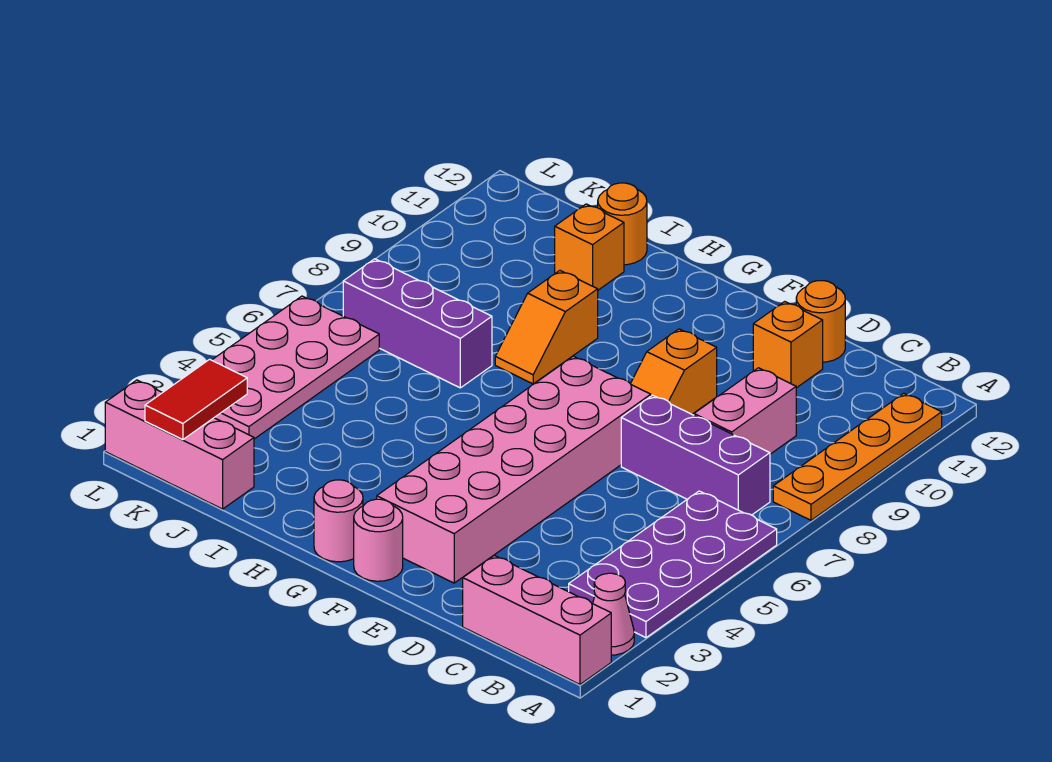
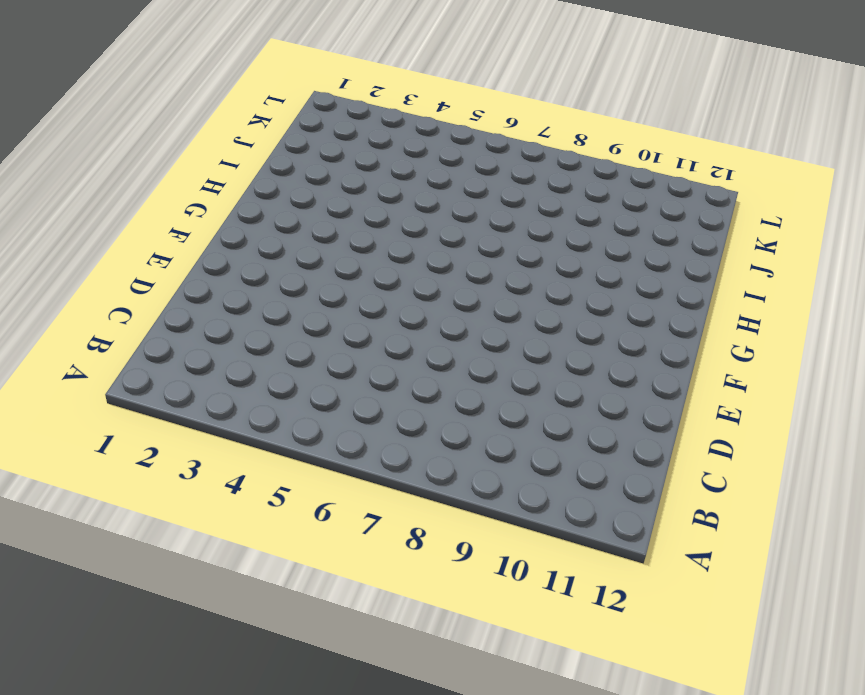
none -> pink brick A1:C1 level 1
none -> pink cone A2 level 1
none -> purple plate A3:B6 level 1

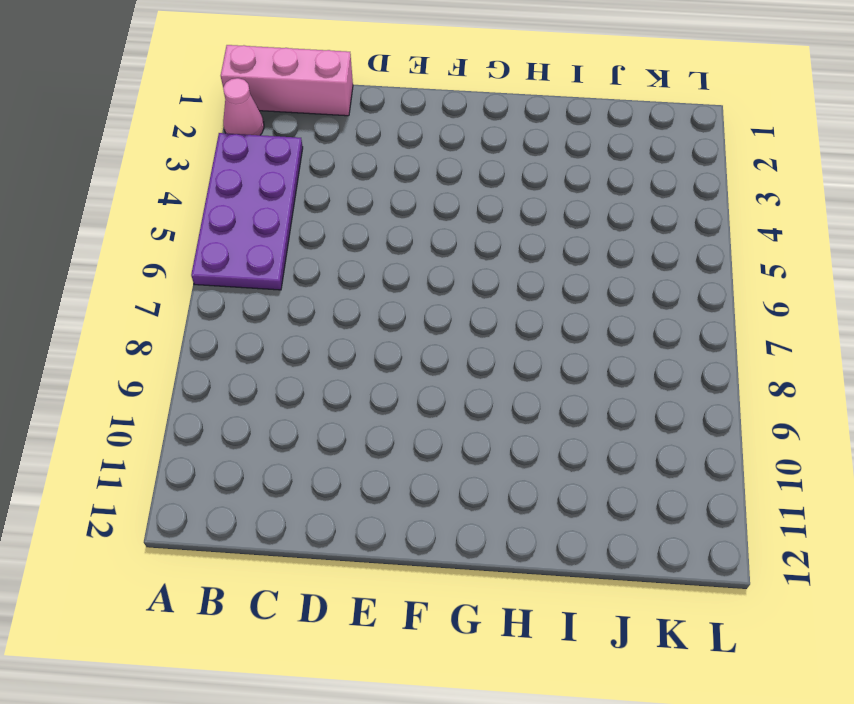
none -> orange plate A8:A11 level 1
none -> purple brick B7:D7 level 1
none -> pink brick C8:C9 level 1

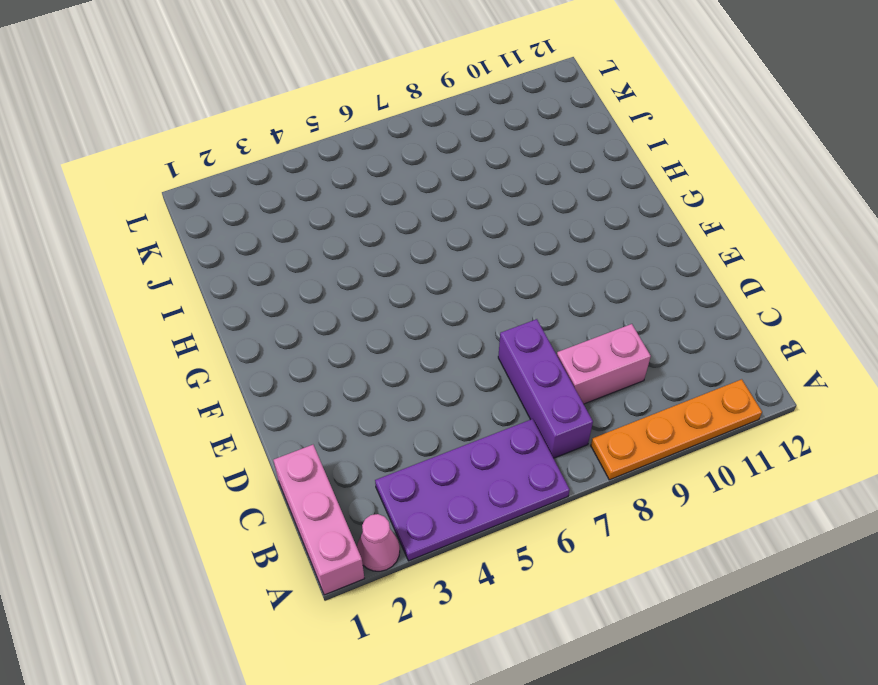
none -> orange brick D11 level 1
none -> orange round brick D12 level 1
none -> pink brick E2:F7 level 1

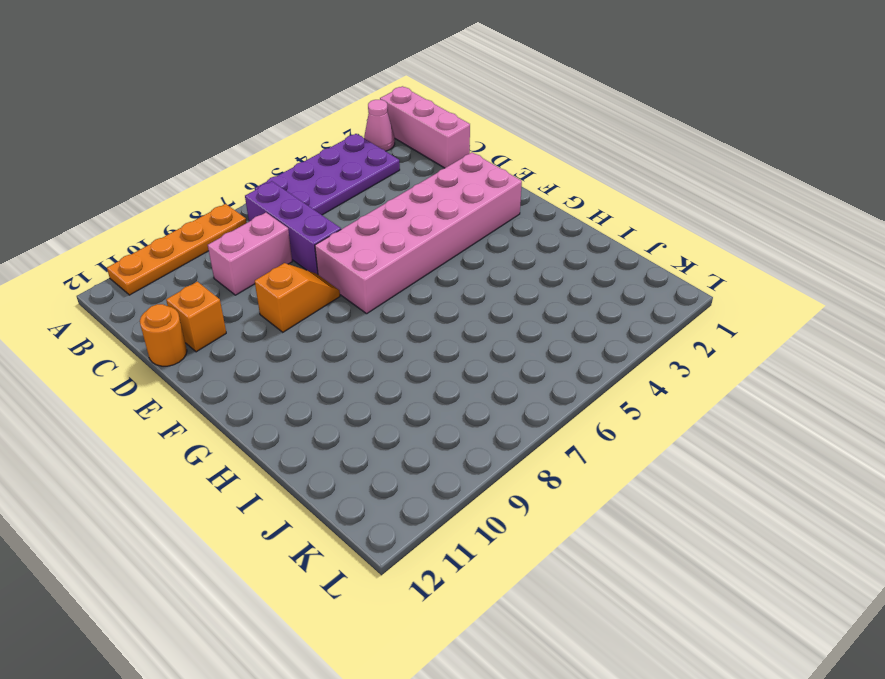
none -> pink round brick F1 level 1
none -> pink round brick G1 level 1
none -> orange slope H8:H9 level 1 top 9

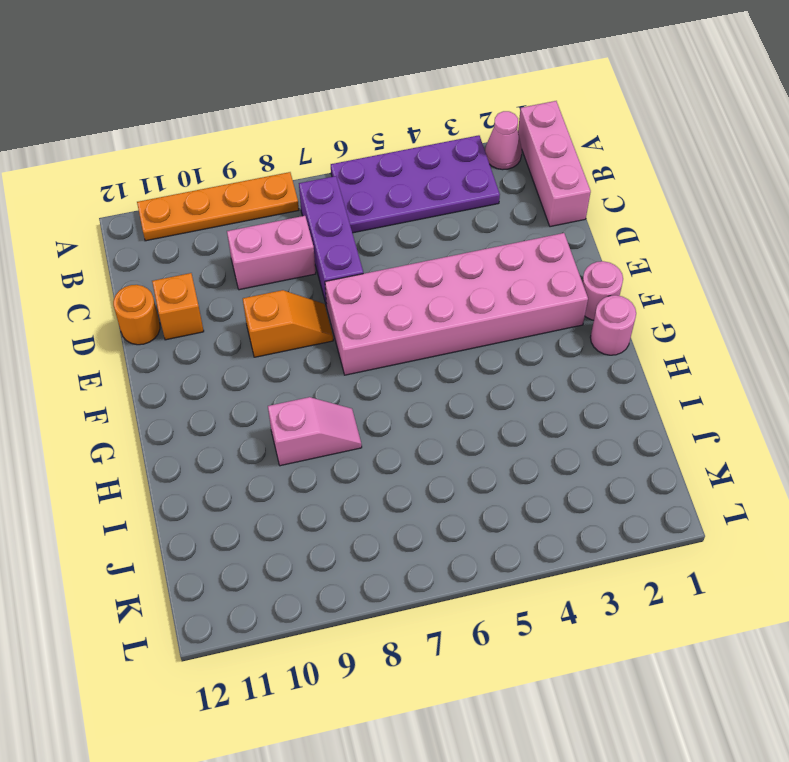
pink slope H8:H9 level 1 top 9 -> orange slope H8:H9 level 1 top 9
none -> purple brick I7:K7 level 1
none -> orange brick I11 level 1
none -> orange round brick I12 level 1

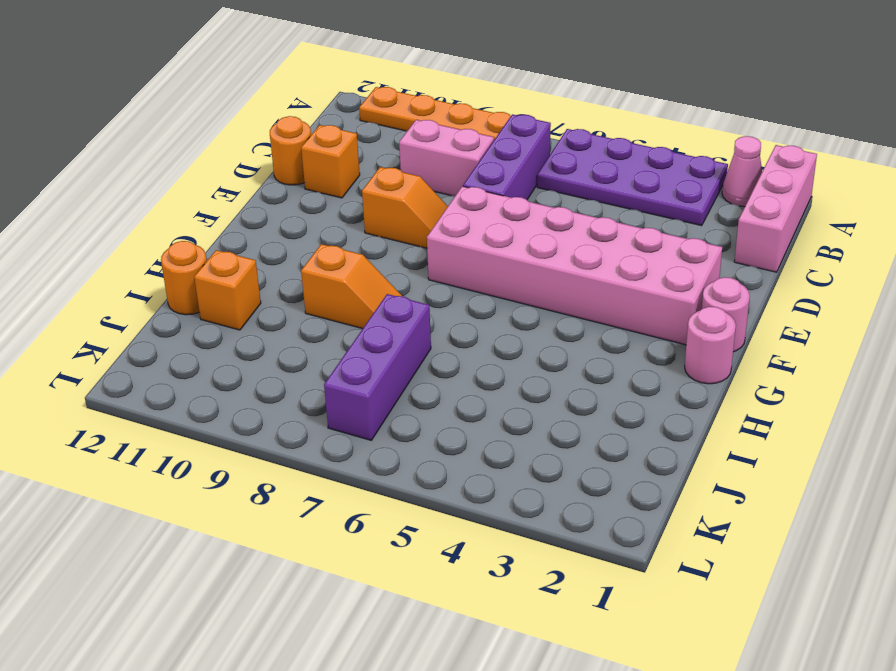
none -> pink brick J1:L1 level 1
none -> pink plate K3:L6 level 1
none -> red tile K1:K2 level 2

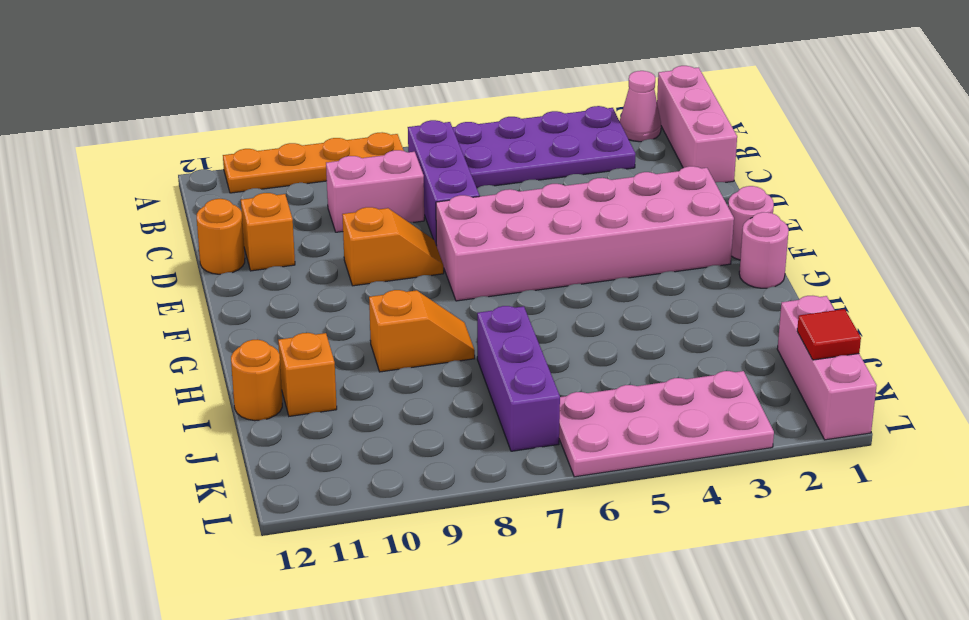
red tile K1 level 2 -> red tile K1:K2 level 2

